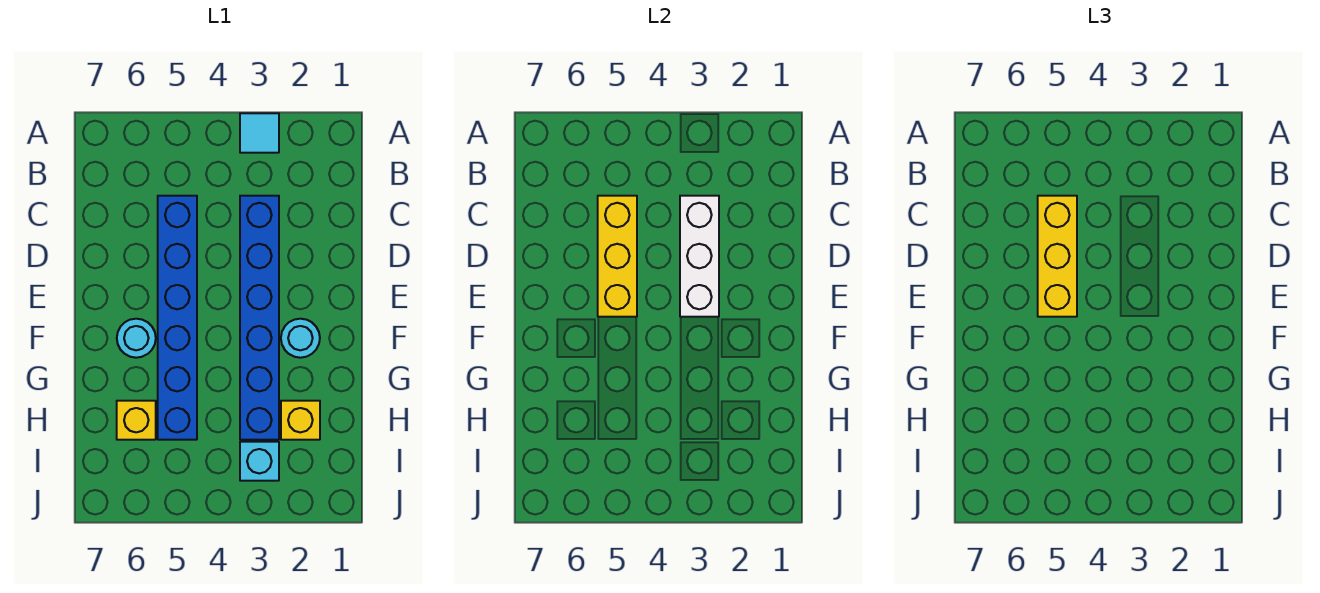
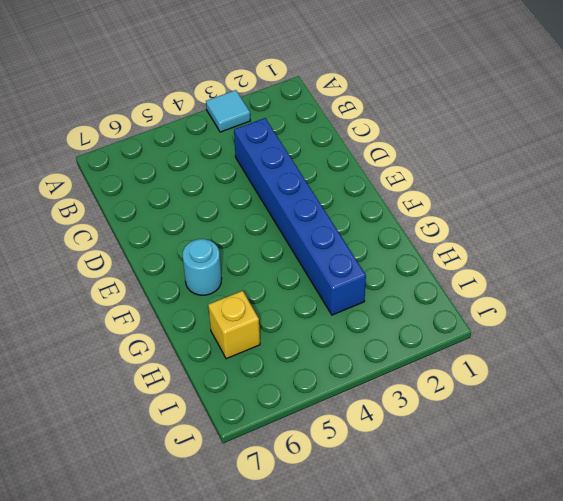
none -> blue brick C5:H5 level 1
none -> cyan round brick F2 level 1

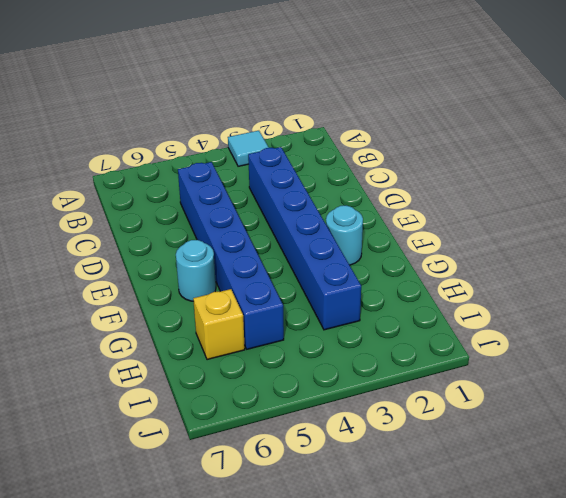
none -> yellow brick H2 level 1
none -> cyan brick I3 level 1

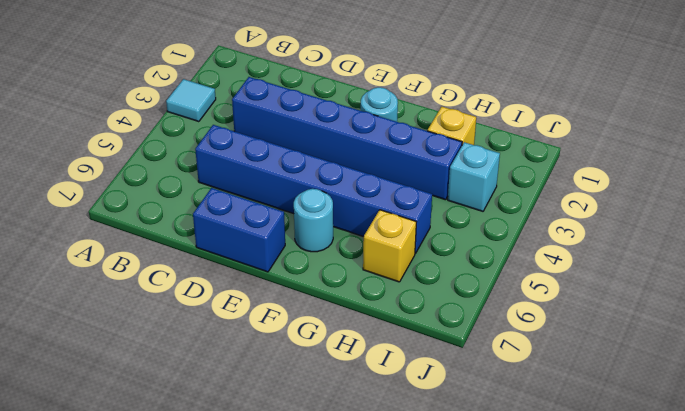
blue brick D7:E7 level 1 -> none
none -> white brick C3:E3 level 2
none -> yellow brick C5:E5 level 2

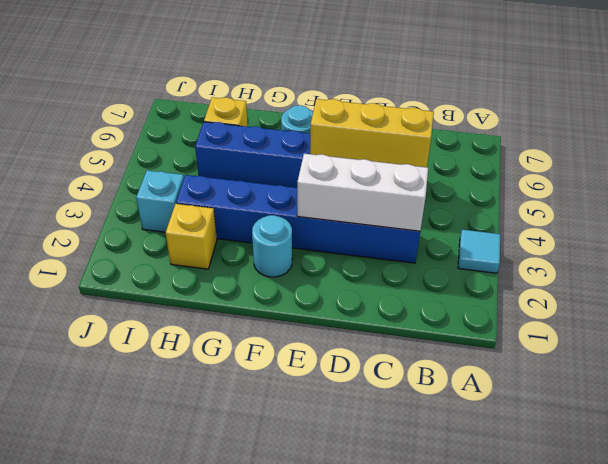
none -> yellow brick C5:E5 level 3

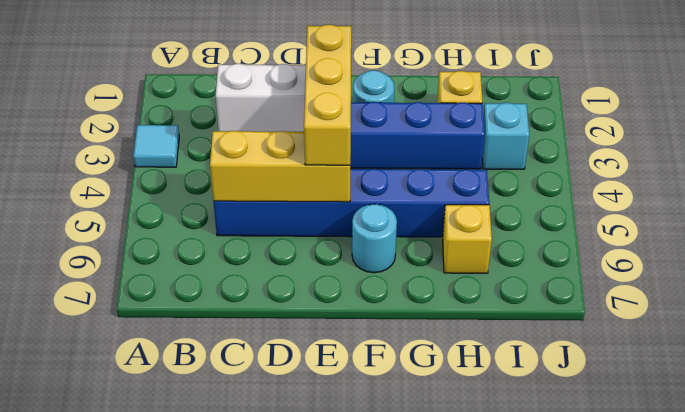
yellow brick E3:E5 level 3 -> yellow brick C5:E5 level 3

